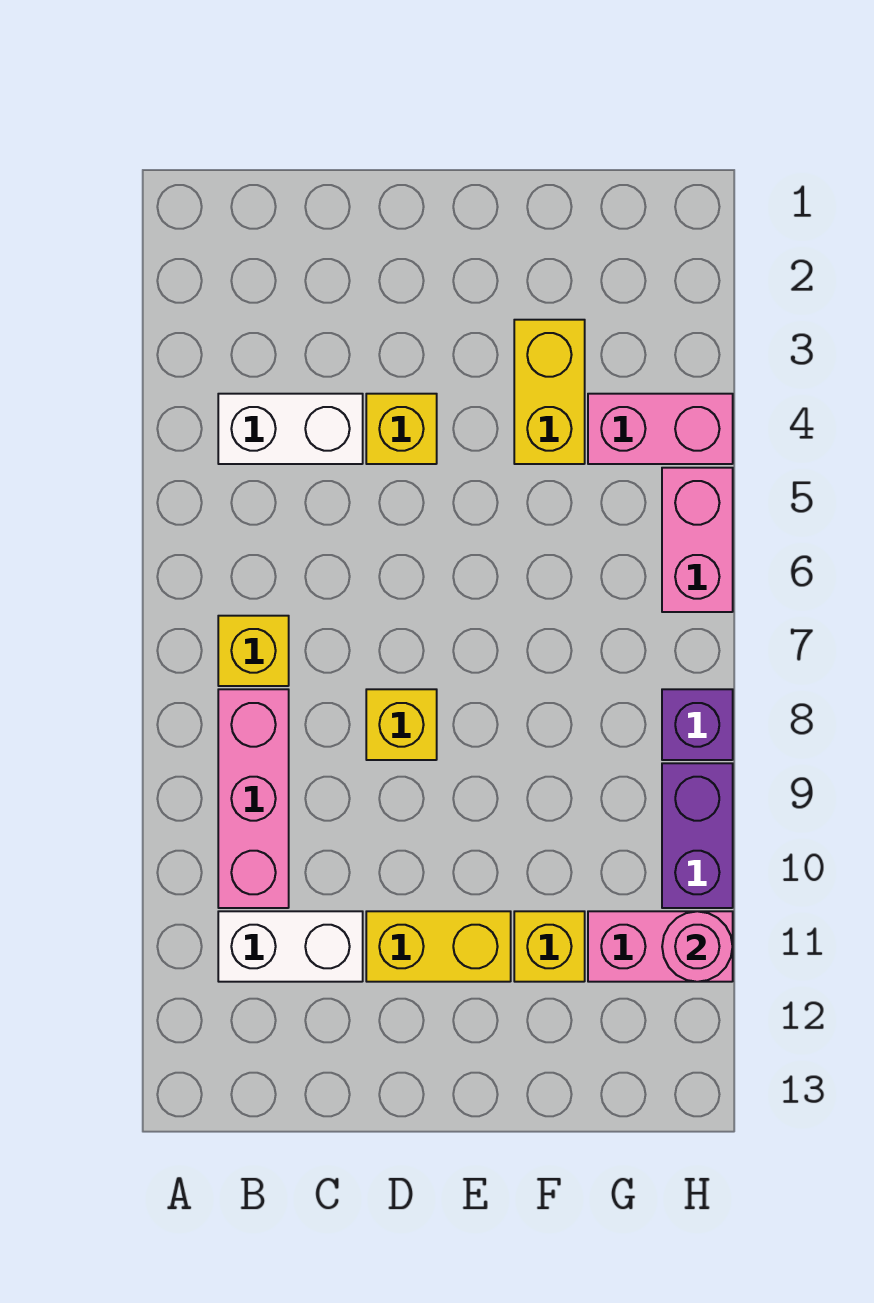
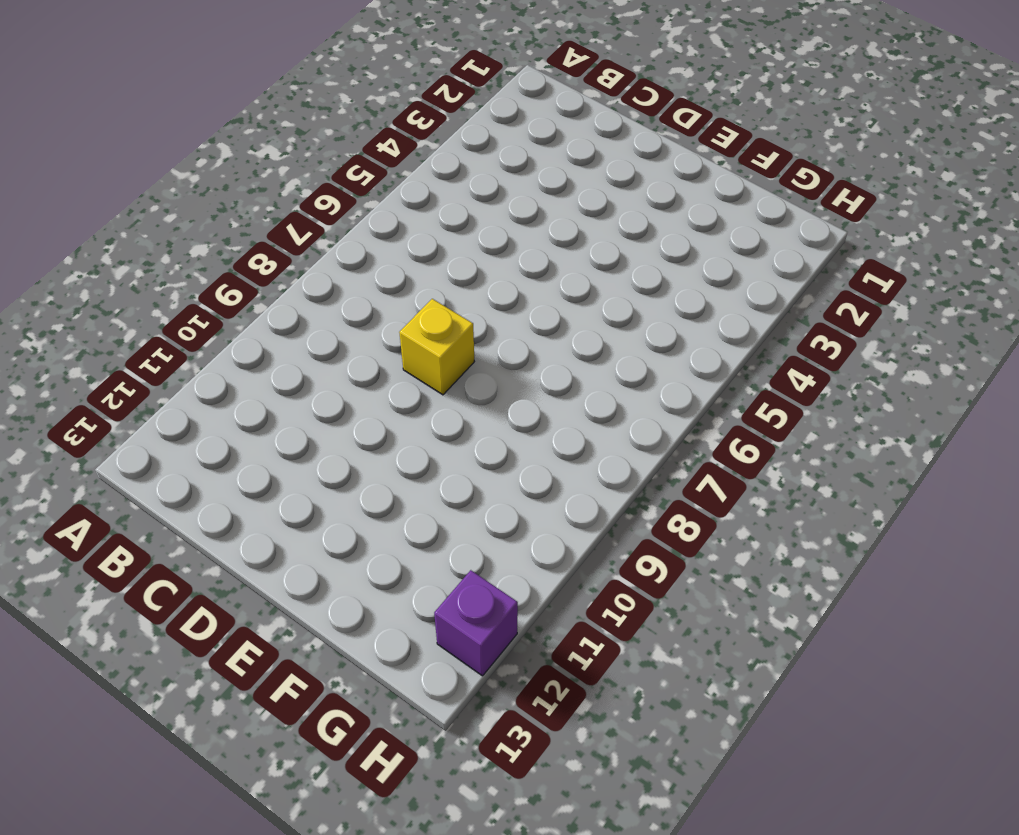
purple brick H12 level 1 -> purple brick H8 level 1
none -> white brick B4:C4 level 1
none -> yellow brick B7 level 1
none -> pink brick B8:B10 level 1

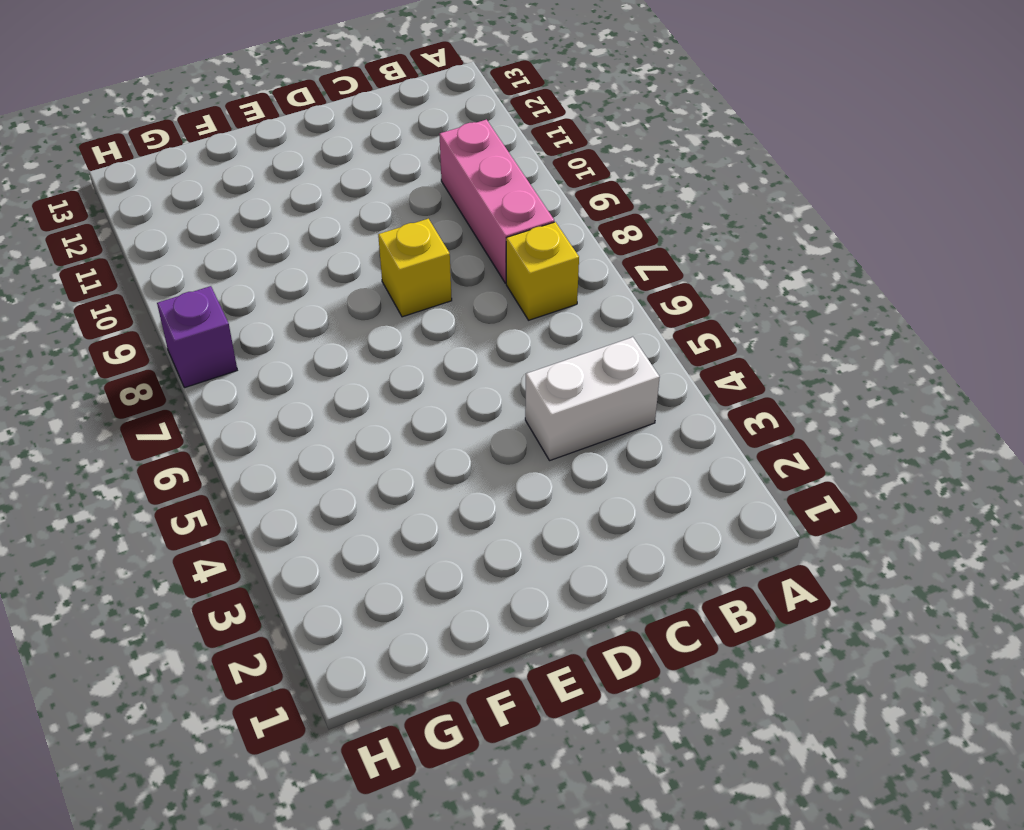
none -> white brick B11:C11 level 1
none -> yellow brick D4 level 1
none -> yellow brick D11:E11 level 1

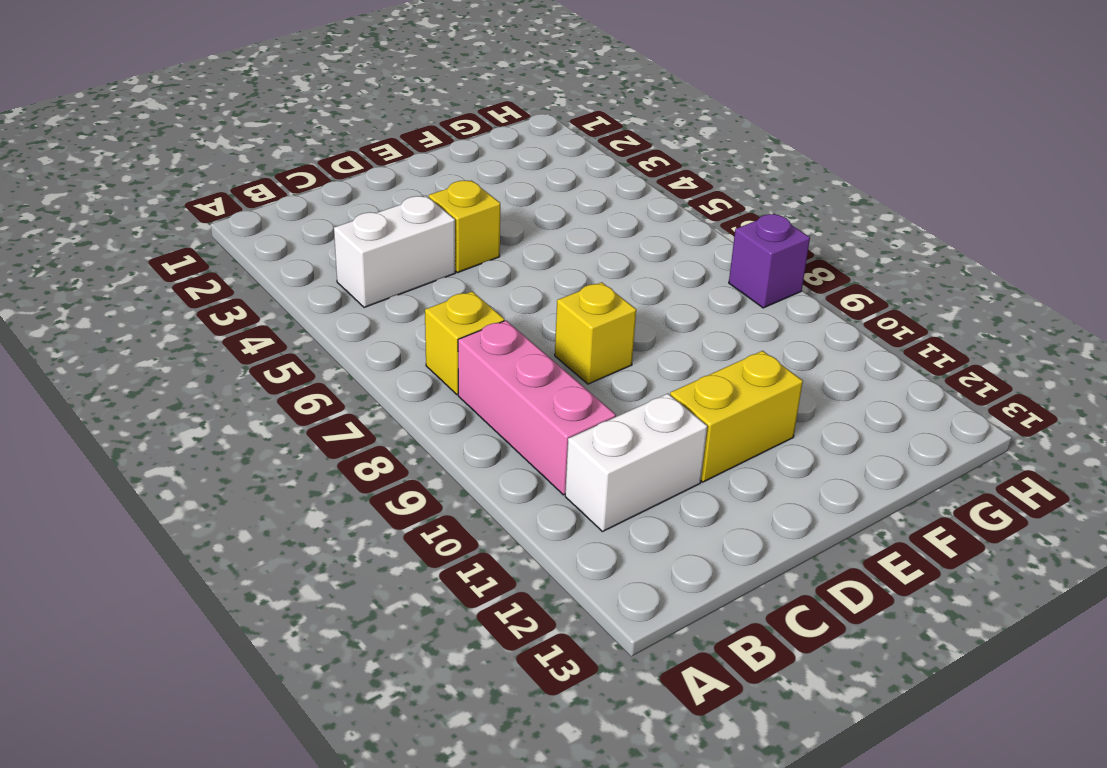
none -> yellow brick F3:F4 level 1
none -> yellow brick F11 level 1
none -> pink brick G4:H4 level 1

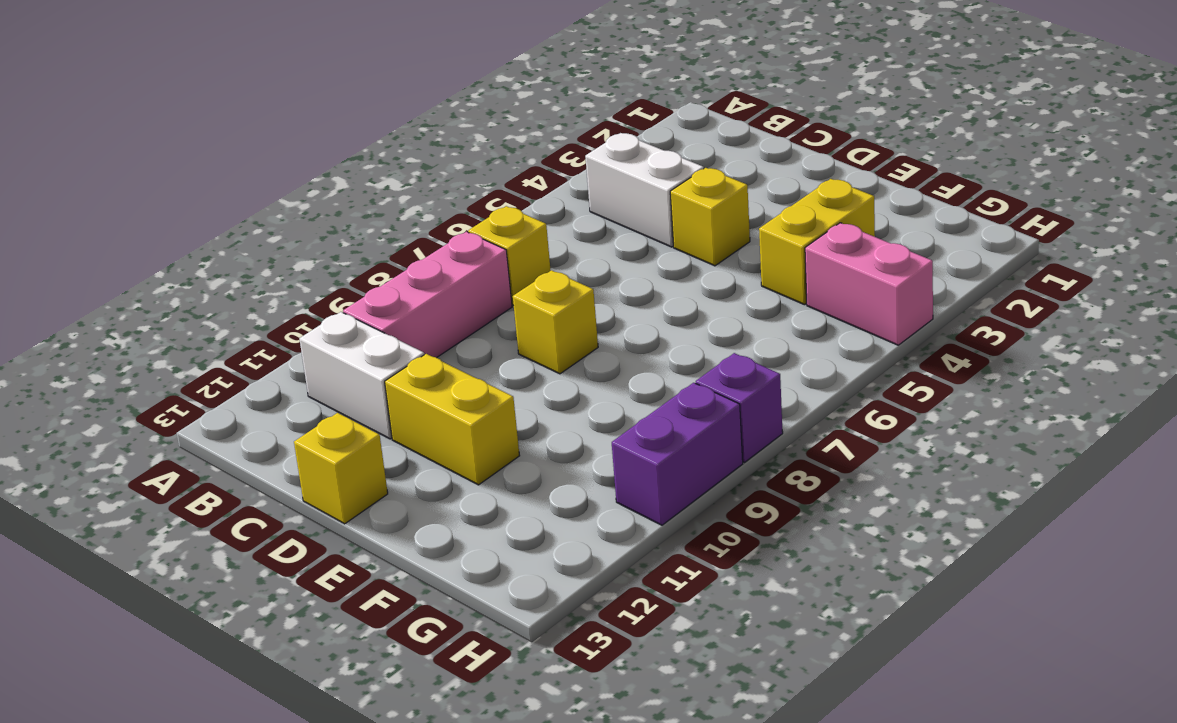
yellow brick D13 level 1 -> yellow brick F11 level 1
none -> pink brick G11:H11 level 1
none -> pink brick H5:H6 level 1
none -> pink round brick H11 level 2

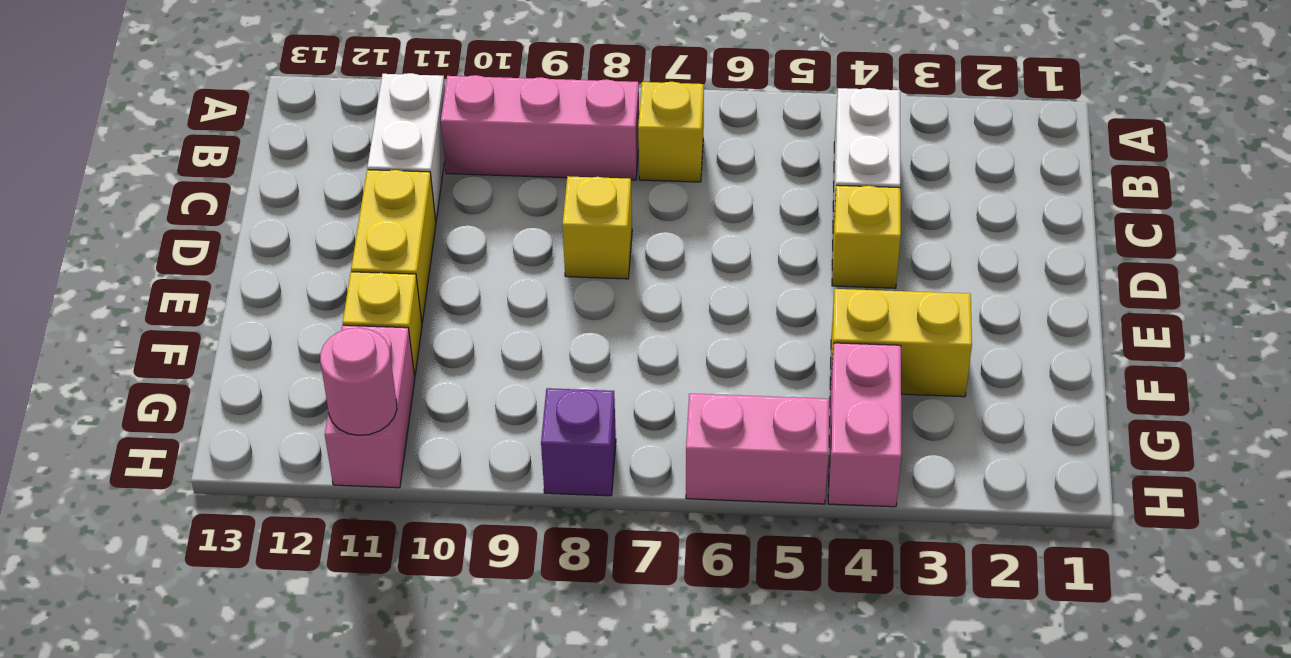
none -> purple brick H9:H10 level 1

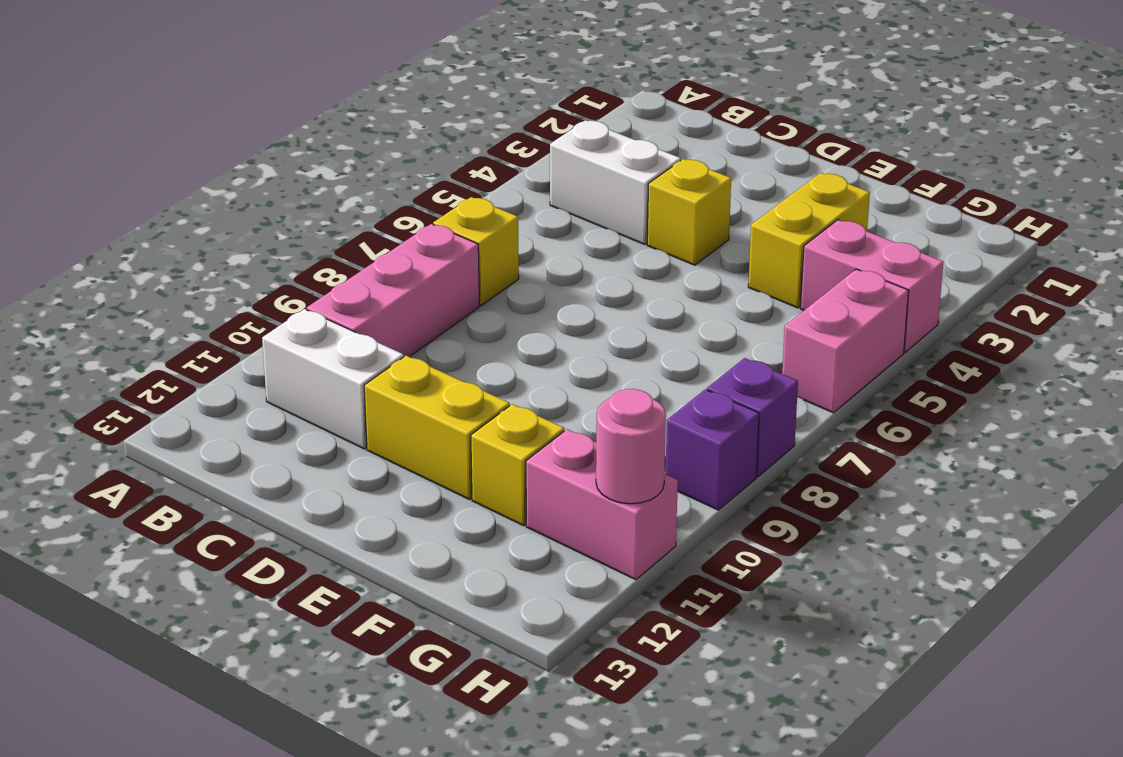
purple brick H9 level 1 -> purple brick H9:H10 level 1
none -> yellow brick D8 level 1

